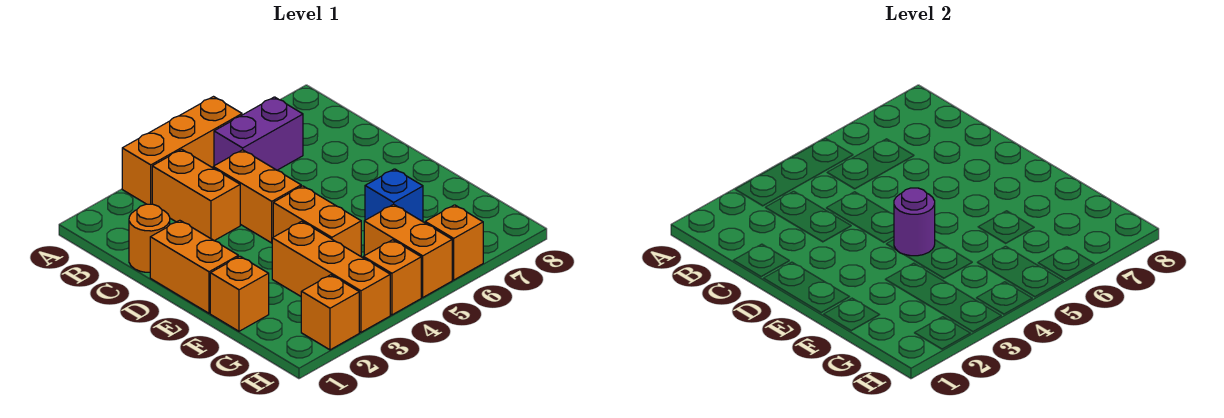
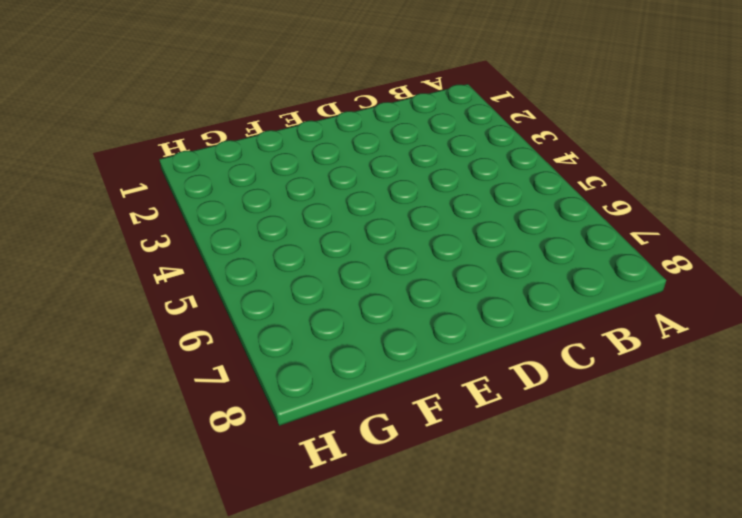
none -> orange brick A3:A5 level 1
none -> orange brick B3:C3 level 1
none -> purple brick B5:B6 level 1

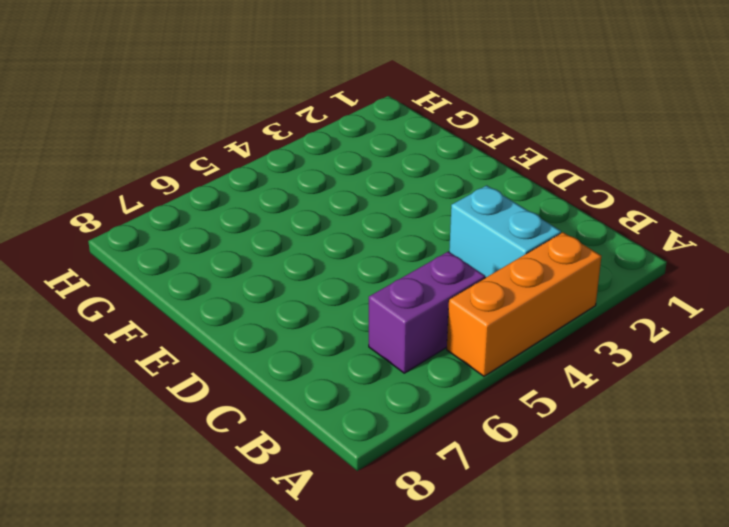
cyan brick B3:C3 level 1 -> orange brick B3:C3 level 1
none -> orange round brick C1 level 1
none -> orange brick C4:D4 level 1
none -> orange brick D1:E1 level 1

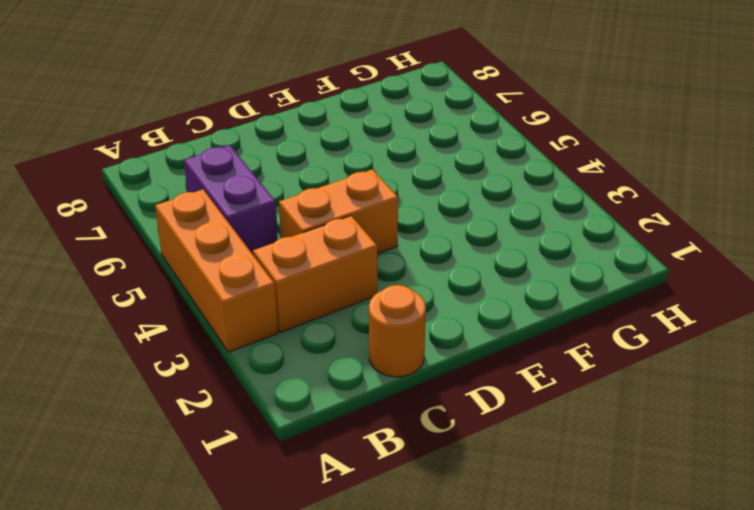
none -> orange brick D1:E1 level 1
none -> orange brick E4:F4 level 1
none -> orange brick F1 level 1

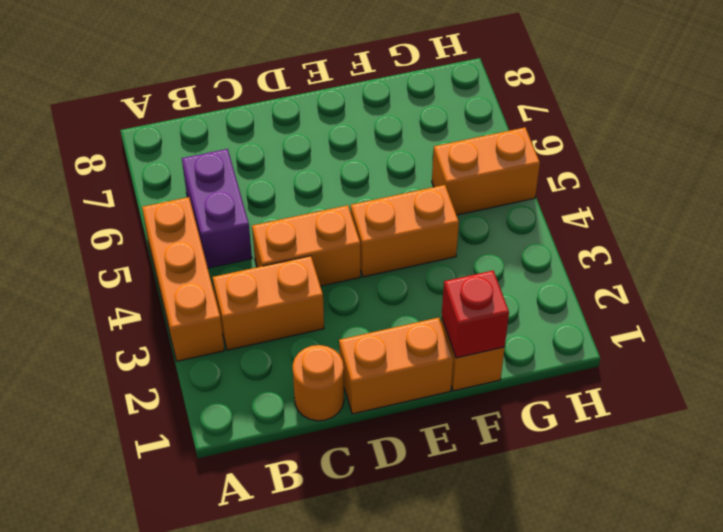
red brick F1 level 2 -> none
none -> orange brick F3:H3 level 1
none -> blue brick F6 level 1
none -> orange brick H2 level 1

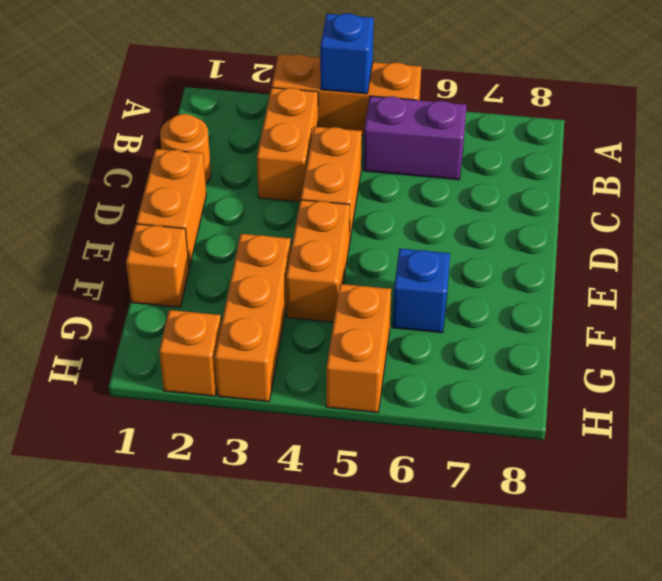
blue brick A4 level 2 -> none
none -> orange brick H4 level 1
none -> orange brick H6 level 1
none -> purple round brick E4 level 2

